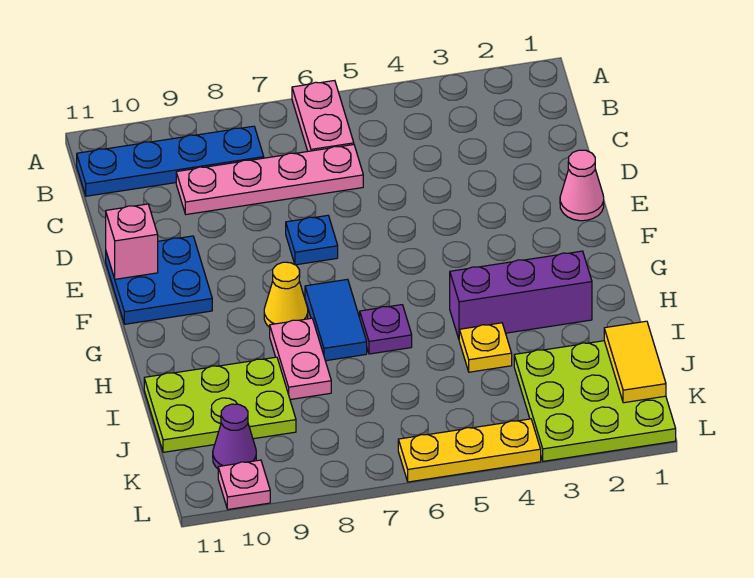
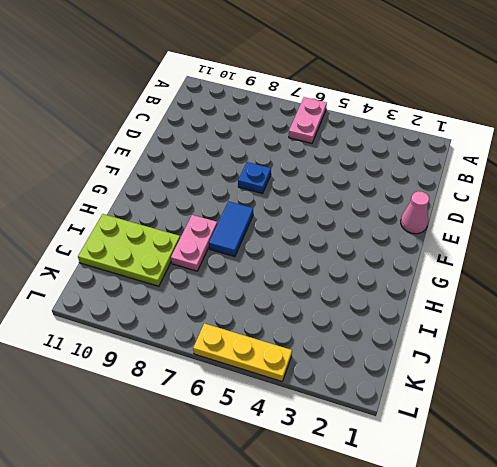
none -> blue plate B8:B11 level 1
none -> pink plate C6:C9 level 1
none -> blue plate E10:F11 level 1

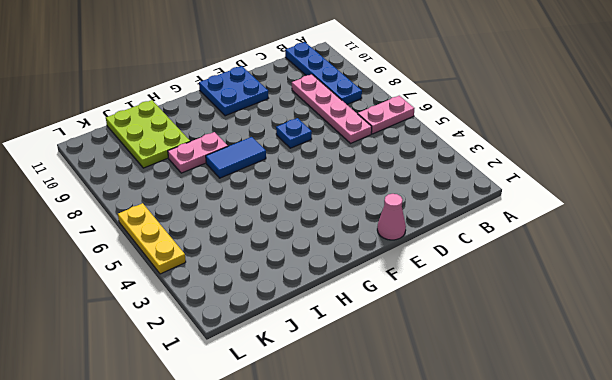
none -> yellow cone G8 level 1
none -> purple brick H2:H4 level 1
none -> purple plate H6 level 1

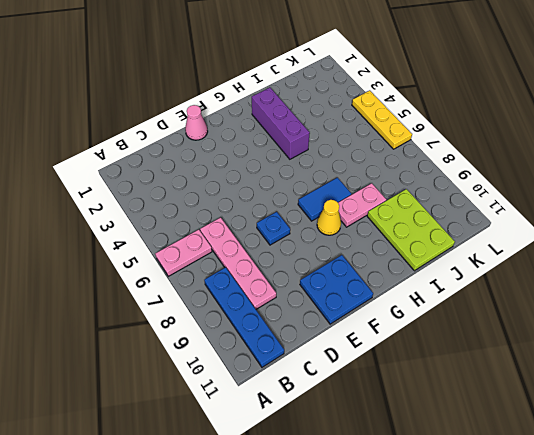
none -> purple plate H6 level 1
none -> yellow plate I4 level 1
none -> lime plate J1:L3 level 1

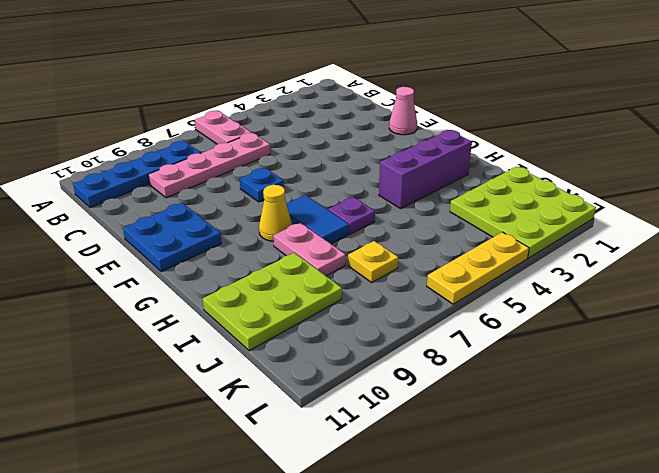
yellow plate J7 level 1 -> yellow plate I4 level 1
none -> purple cone K10 level 1
none -> pink plate L10 level 1
none -> pink brick E11 level 2

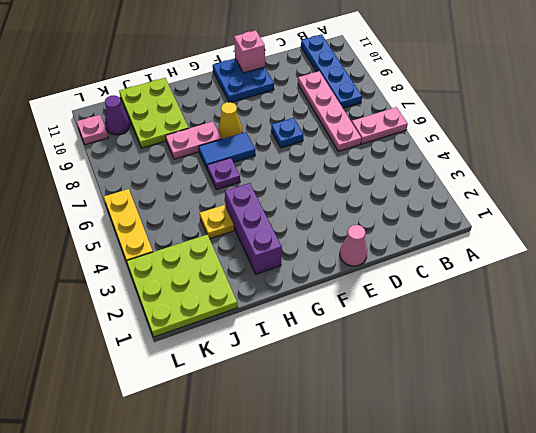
none -> yellow tile J1:K1 level 2

